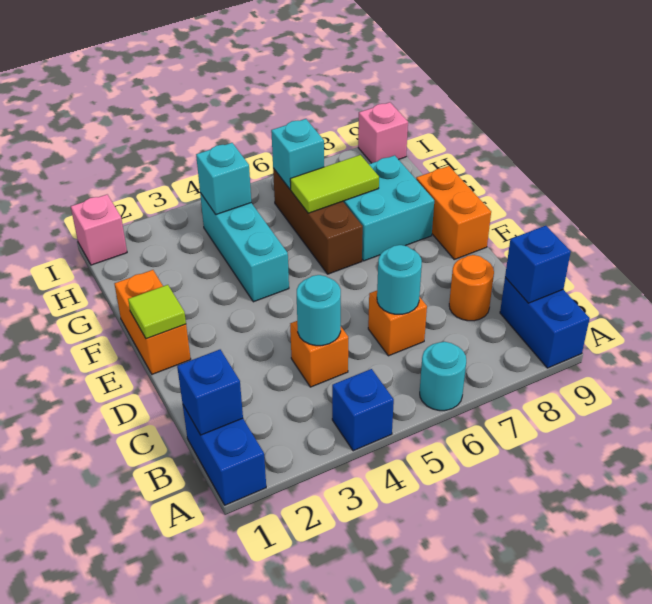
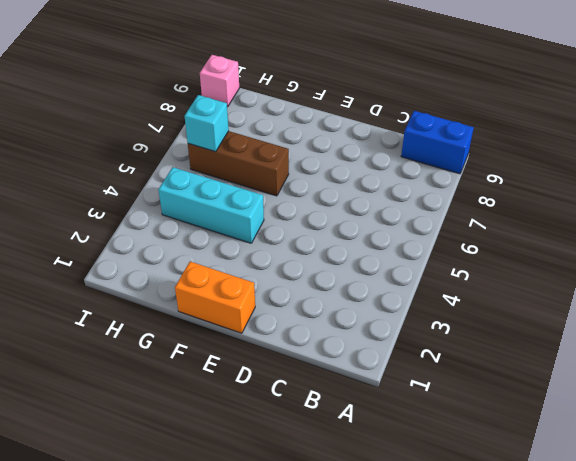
none -> blue brick A1:B1 level 1
none -> blue brick A4 level 1
none -> cyan round brick A6 level 1

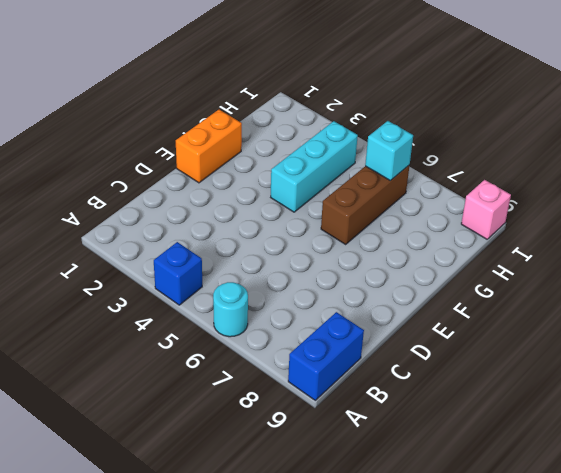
none -> blue brick A1:B1 level 1
none -> orange brick C4 level 1
none -> orange brick C6 level 1

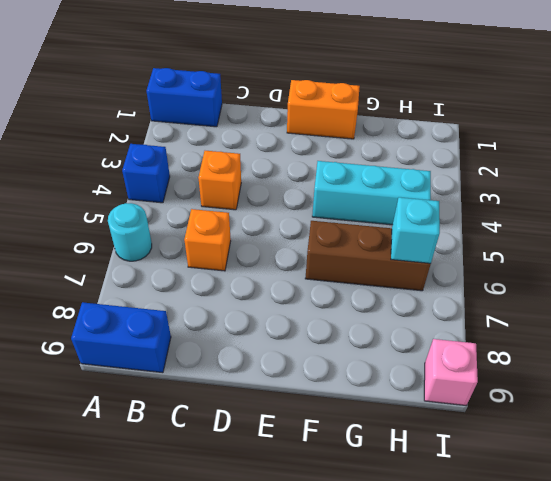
none -> orange round brick C8 level 1
none -> orange brick E9:F9 level 1
none -> cyan brick F7:G8 level 1

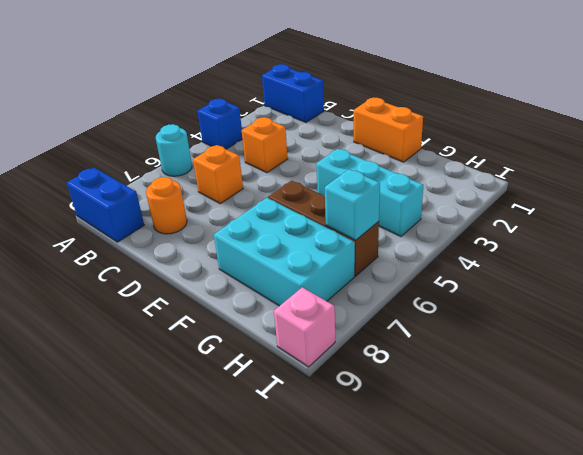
cyan brick F7:H8 level 1 -> cyan brick F7:G8 level 1
none -> orange brick E9:F9 level 1
none -> pink brick I1 level 1
none -> blue brick B1 level 2

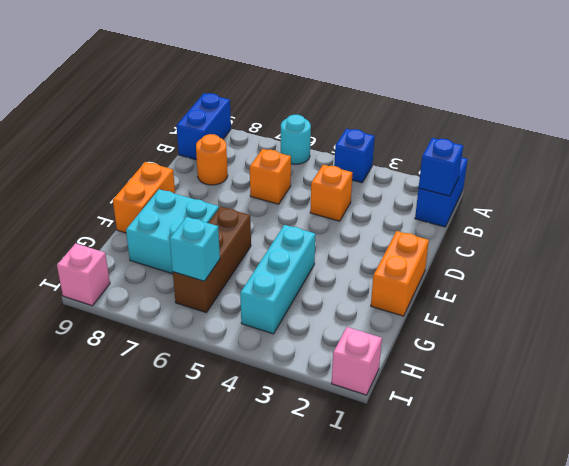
none -> blue brick B9 level 2
none -> cyan round brick C4 level 2
none -> cyan round brick C6 level 2

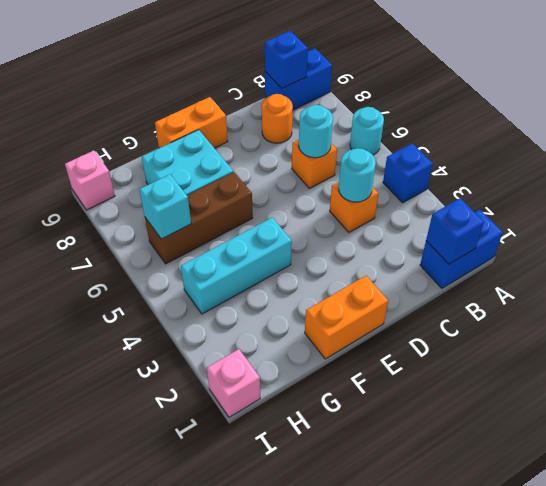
none -> lime tile E1 level 2
none -> lime tile G6:G7 level 2
none -> cyan brick H4 level 2

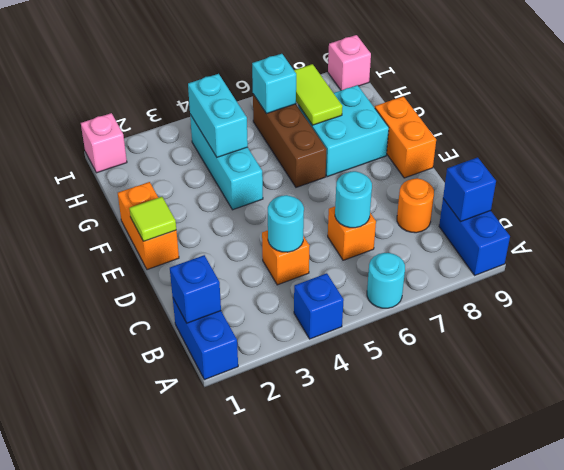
cyan brick G4:H4 level 2 -> cyan brick H4 level 2
lime tile G7:H7 level 2 -> lime tile G6:G7 level 2

